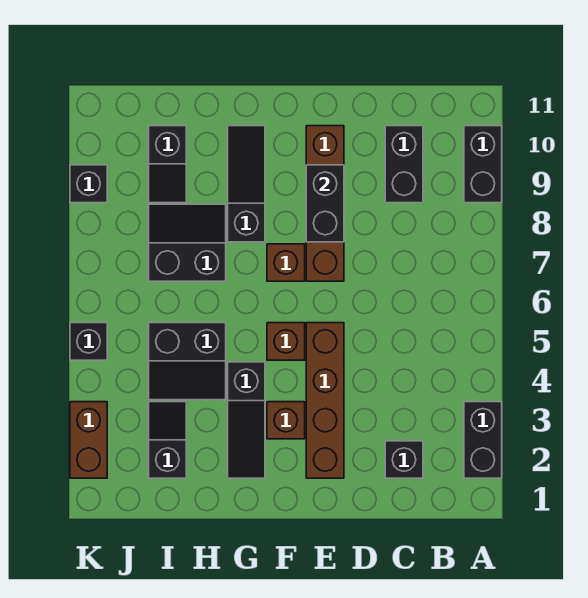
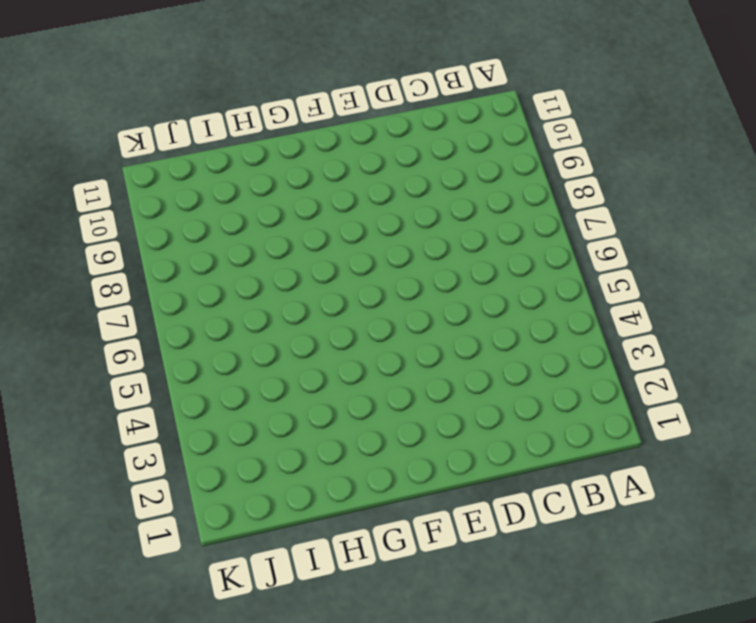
none -> black brick A2:A3 level 1
none -> black brick A9:A10 level 1
none -> black brick C2 level 1

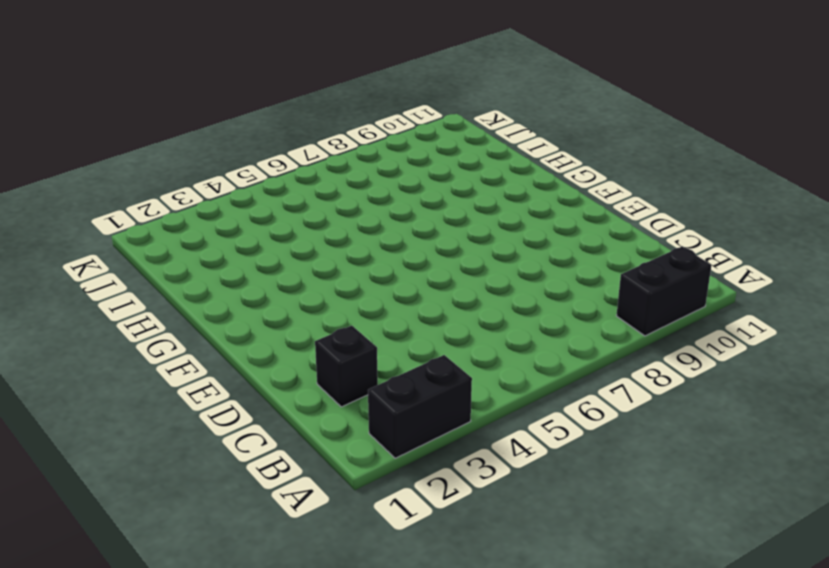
none -> black brick C9:C10 level 1
none -> brown brick E2:E5 level 1
none -> brown brick E7:E10 level 1

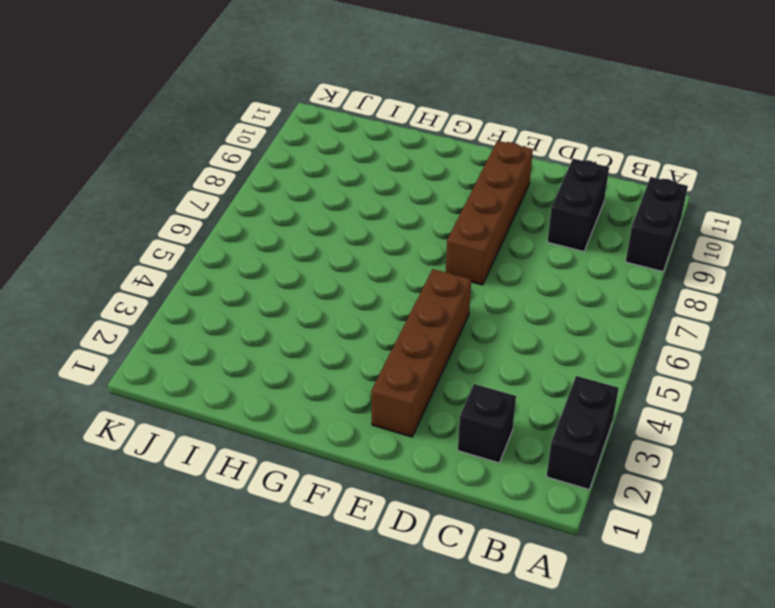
none -> brown brick F3 level 1
none -> brown brick F5 level 1
none -> brown brick F7 level 1

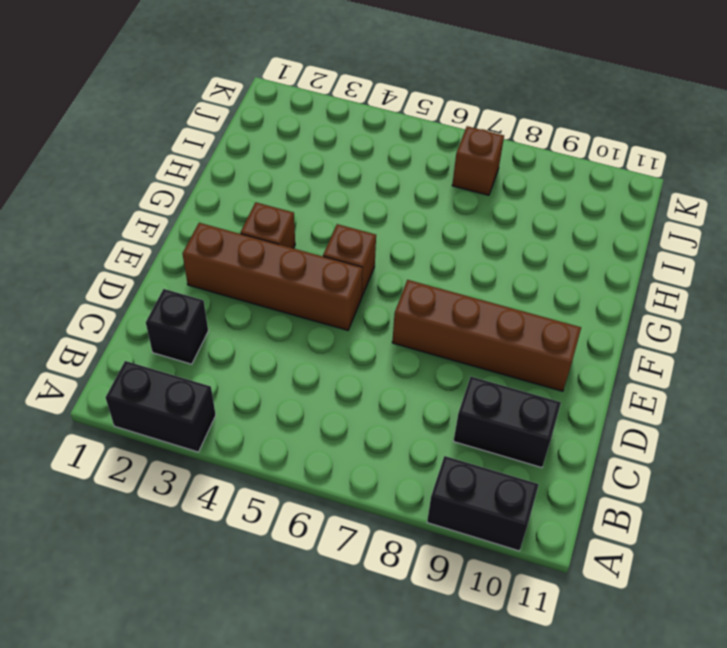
brown brick J7 level 1 -> brown brick F7 level 1
none -> black slope G2:G4 level 1 top 4
none -> black slope G8:G10 level 1 top 8
none -> black slope H4:I5 level 1 top 5

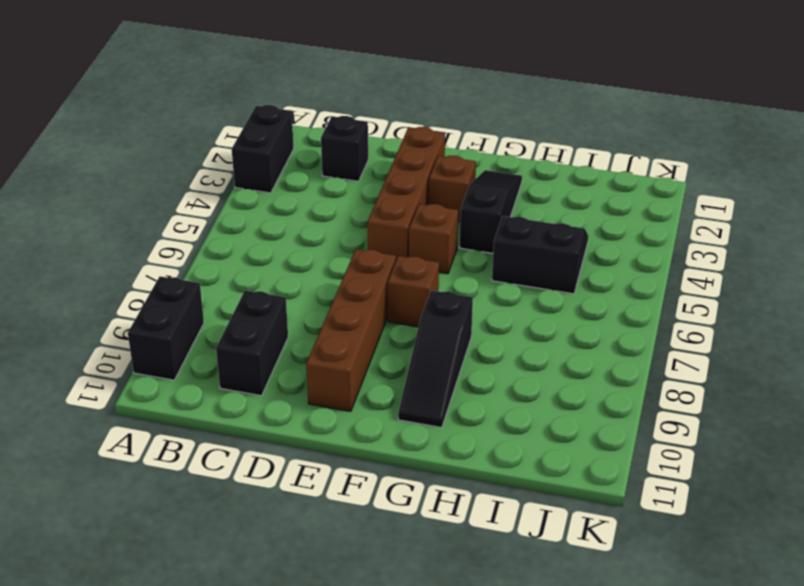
none -> black slope H7:I8 level 1 top 7
none -> black slope I2:I3 level 1 top 2
none -> black slope I9:I10 level 1 top 10

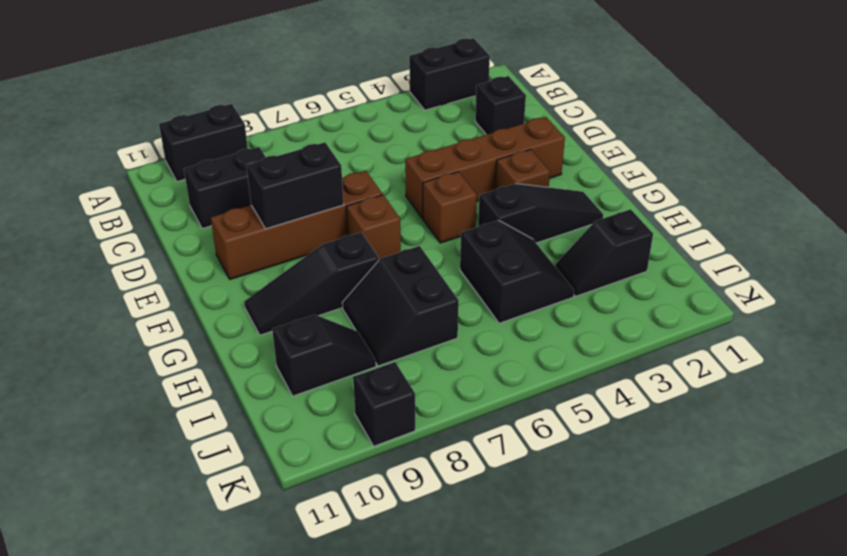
none -> brown brick K2:K3 level 1
none -> black brick K5 level 1

